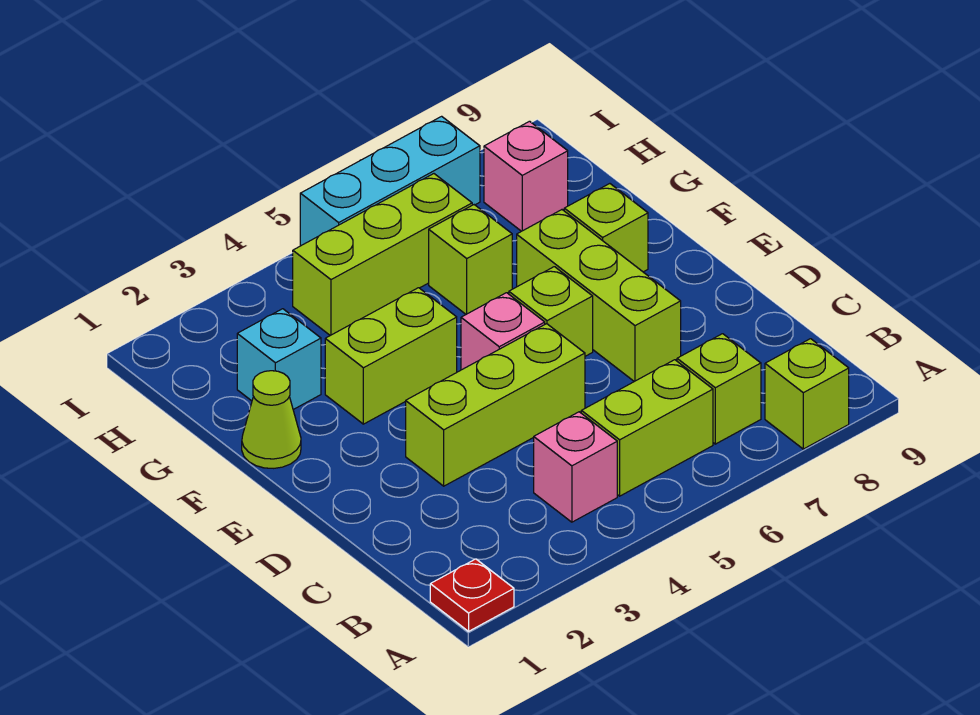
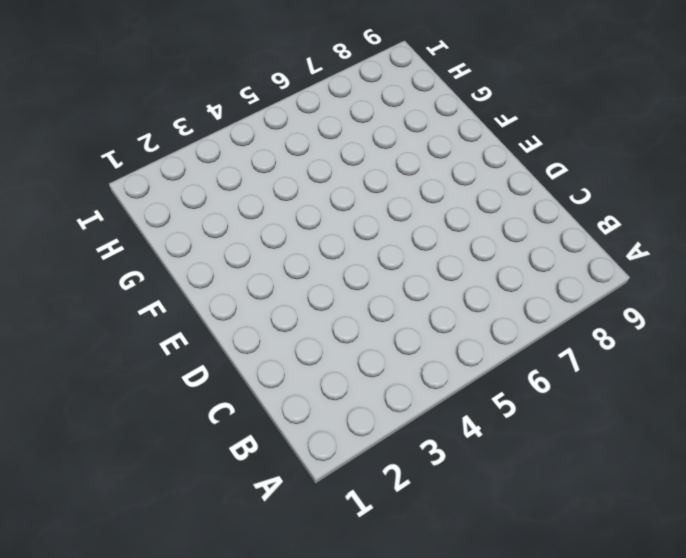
none -> red plate A1 level 1
none -> lime brick A8 level 1
none -> pink brick B4 level 1

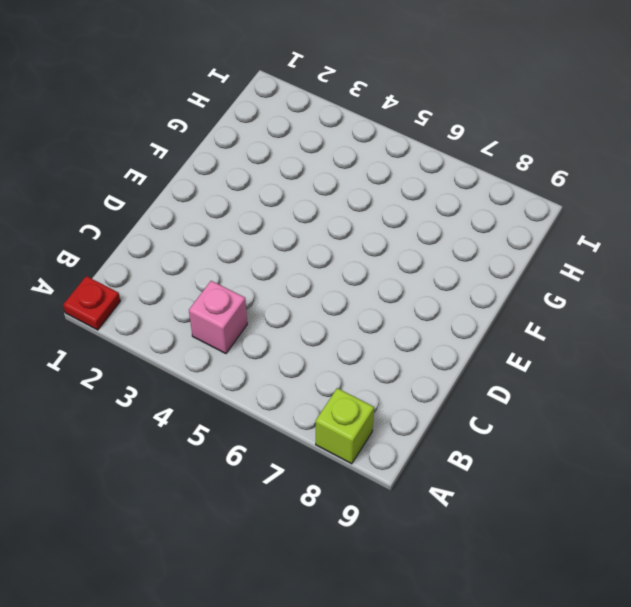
none -> lime brick B5:B6 level 1
none -> lime brick B7 level 1
none -> lime brick D3:D5 level 1

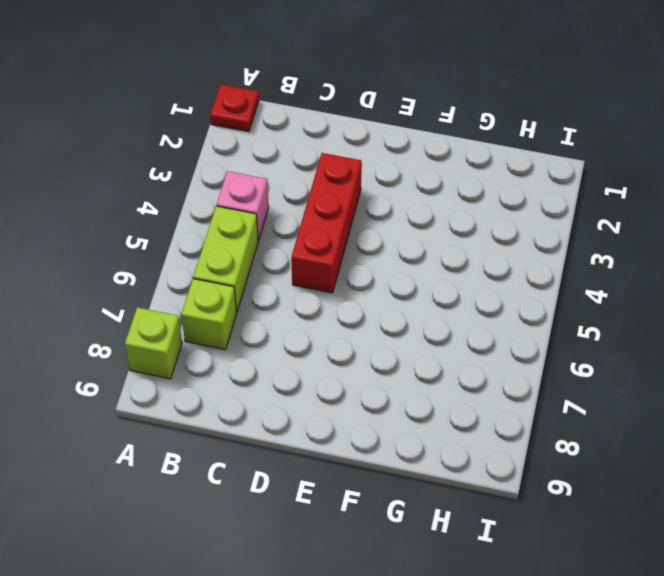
red brick D3:D5 level 1 -> lime brick D3:D5 level 1
none -> lime brick D7:F7 level 1
none -> pink brick E5 level 1
none -> lime brick E6 level 1

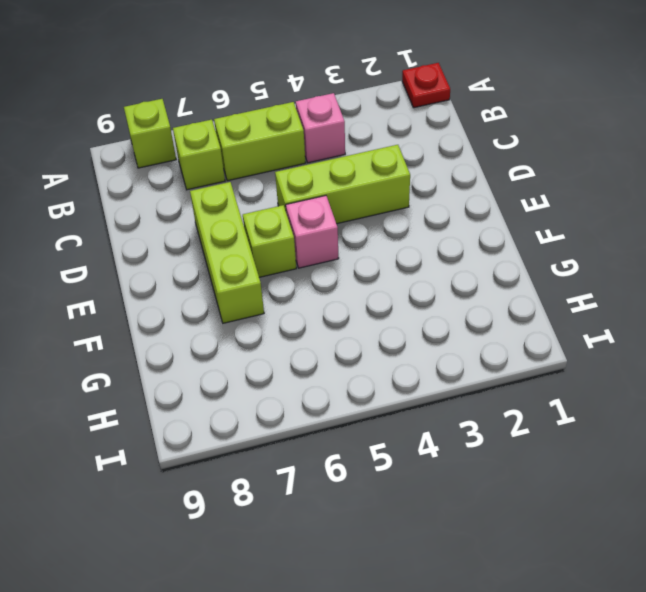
none -> lime cone F1 level 1
none -> lime brick F3:F4 level 1
none -> lime brick F8 level 1

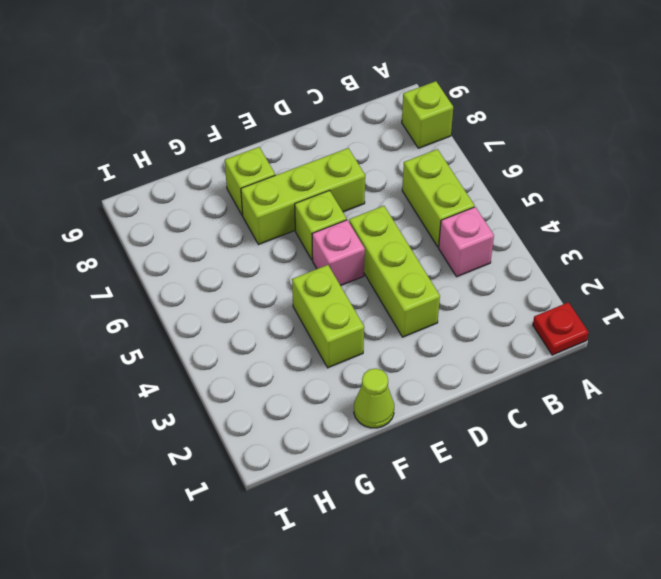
none -> lime brick B7 level 1
none -> cyan brick G2 level 1
none -> lime brick G6 level 1

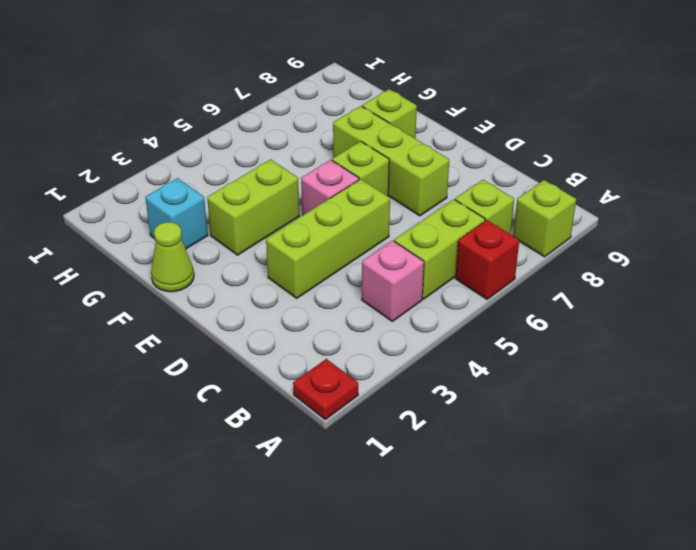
red brick A6 level 1 -> none
none -> lime brick G6 level 1
none -> lime brick H4:H6 level 1
none -> pink brick H8 level 1

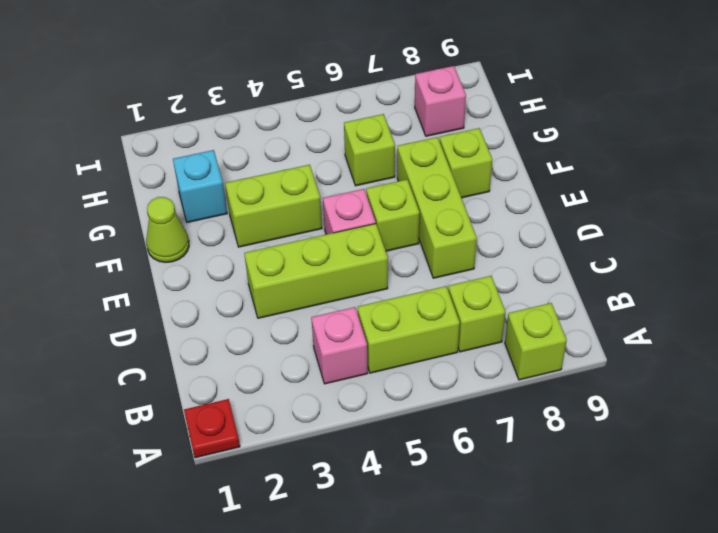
none -> lime brick H4:H6 level 1
none -> cyan brick I5:I7 level 1

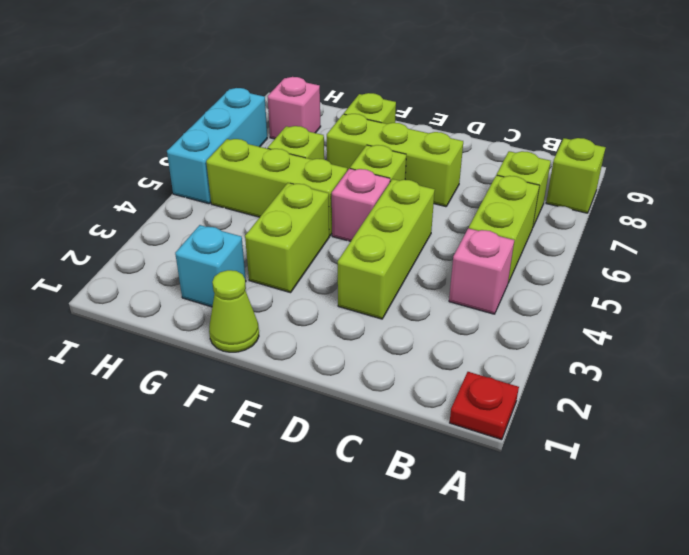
lime brick F5:H5 level 1 -> lime brick H4:H6 level 1

